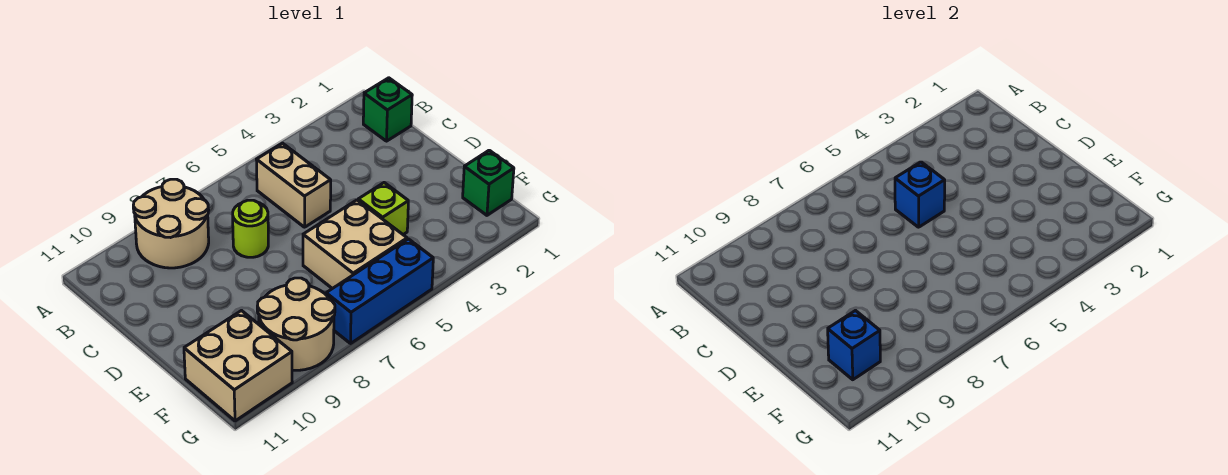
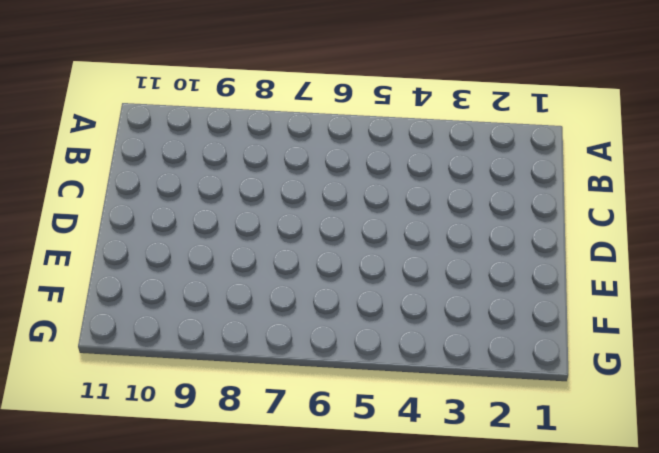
none -> tan round brick A8:B9 level 1
none -> green brick B1 level 1
none -> tan brick B5:C5 level 1

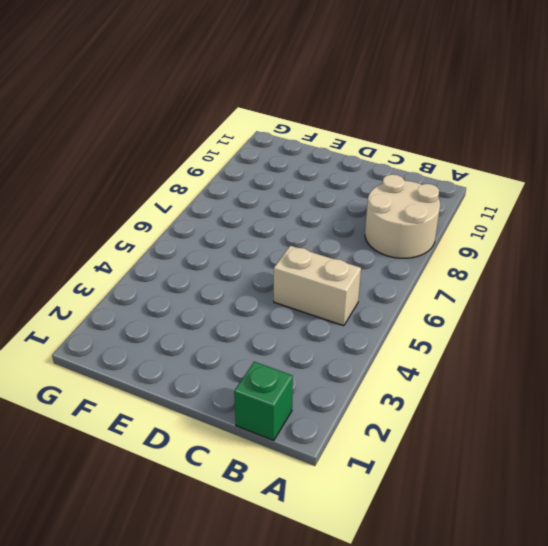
none -> lime round brick C7 level 1
none -> lime brick E4 level 1
none -> tan brick E5:F6 level 1

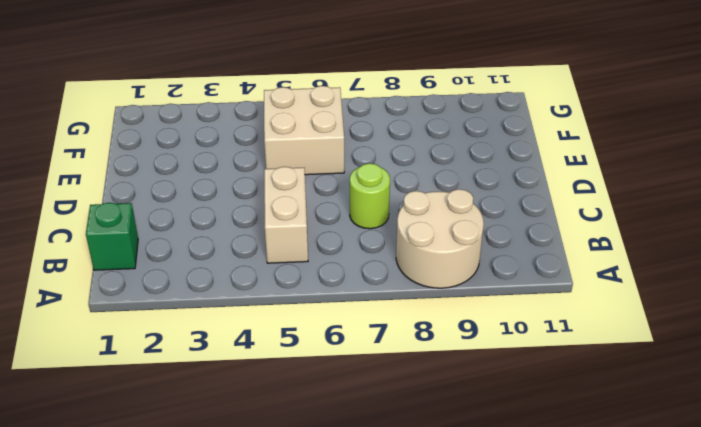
none -> lime brick E4 level 1
none -> green brick F1 level 1
none -> tan round brick F8:G9 level 1

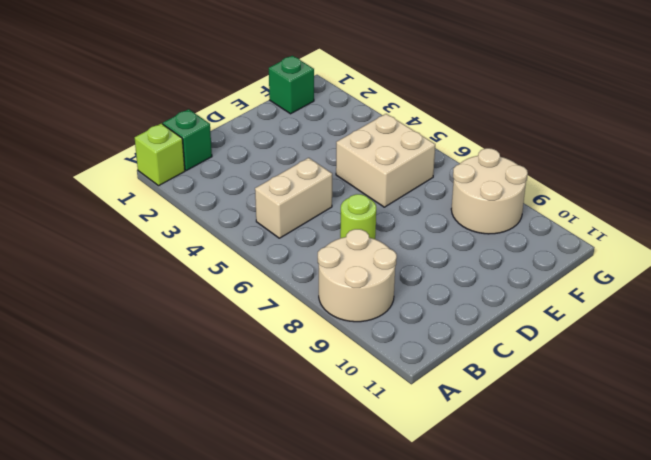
lime brick A1 level 1 -> lime brick E4 level 1
none -> tan brick F10:G11 level 1
none -> blue brick G5:G7 level 1
none -> blue brick C5 level 2

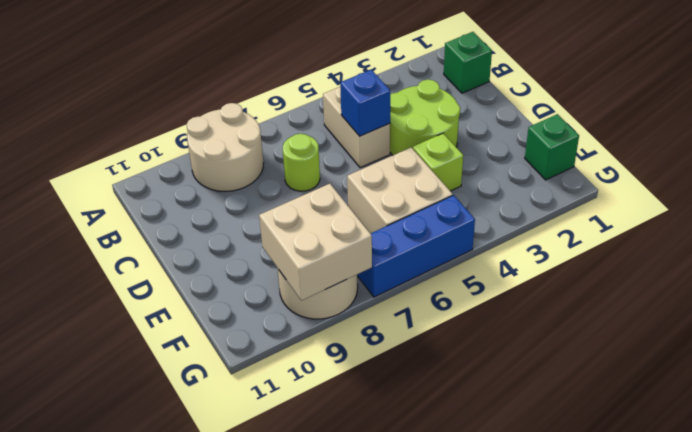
lime round brick C3:D4 level 1 -> none
tan brick F8:G9 level 2 -> tan brick F10:G11 level 1
none -> blue brick F10 level 2

